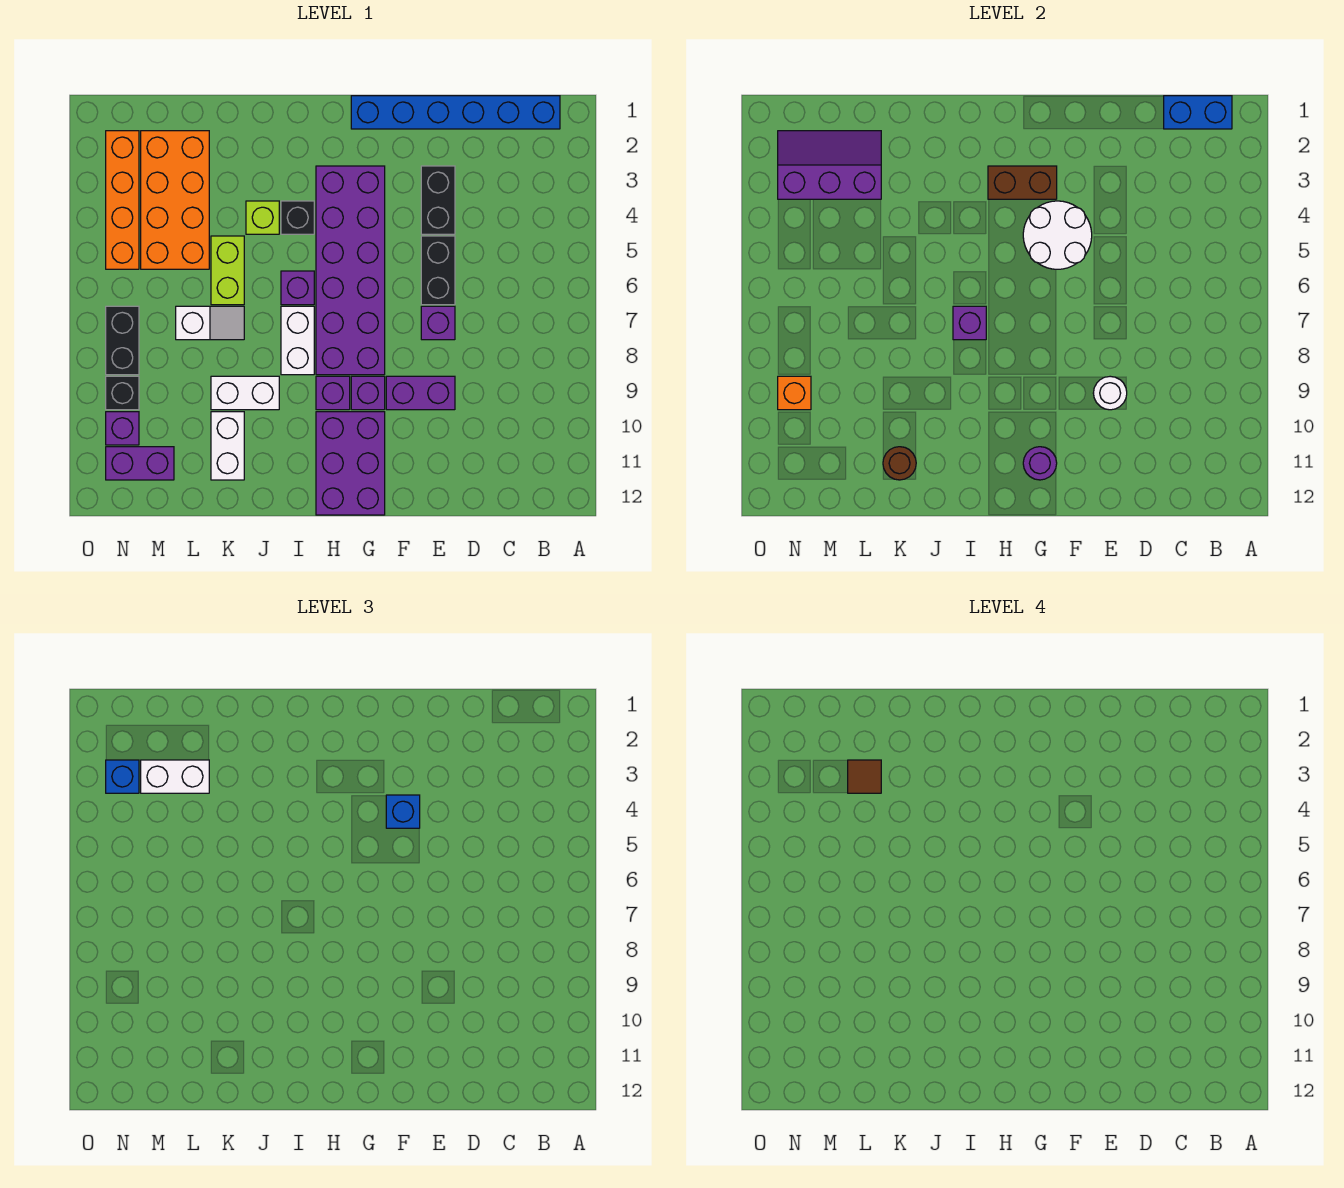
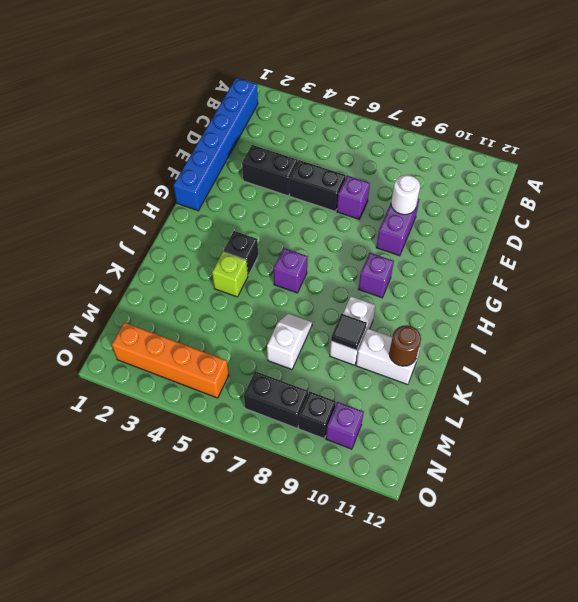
black tile K9 level 2 -> none
none -> purple brick G3:H8 level 1
none -> purple brick G9 level 1
none -> purple brick G10:H12 level 1
none -> white brick I7:I8 level 1

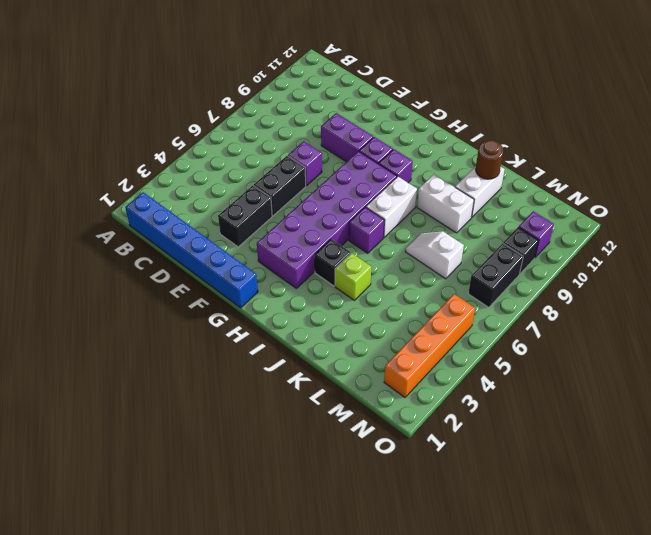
none -> purple brick G10:H12 level 1
none -> lime brick K5:K6 level 1
none -> orange brick L2:M5 level 1
none -> purple brick M11:N11 level 1

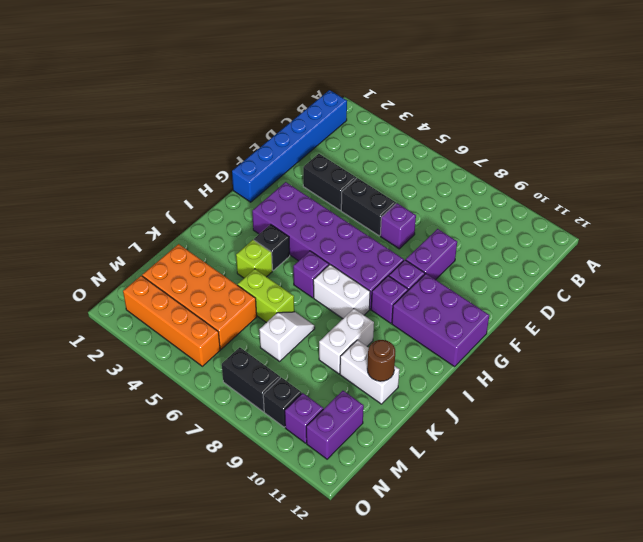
none -> blue brick B1:C1 level 2
none -> white round brick E9 level 2
none -> white round brick F4:G5 level 2
none -> brown brick G3:H3 level 2

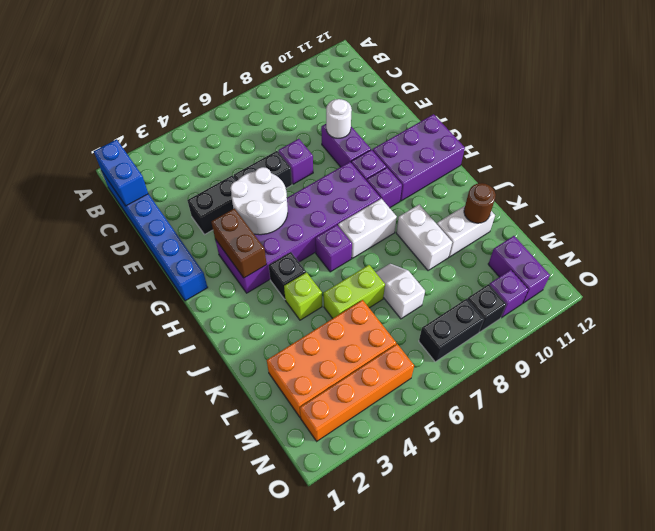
none -> purple round brick G11 level 2
none -> purple brick I7 level 2
none -> purple slope L2:N3 level 2 top 3
none -> orange brick N9 level 2

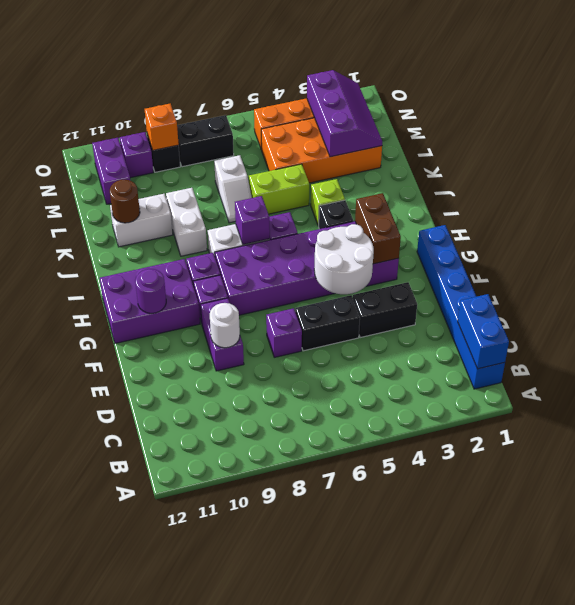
none -> blue brick F4 level 3
none -> white brick L3:M3 level 3
none -> blue brick N3 level 3
none -> brown tile L3 level 4

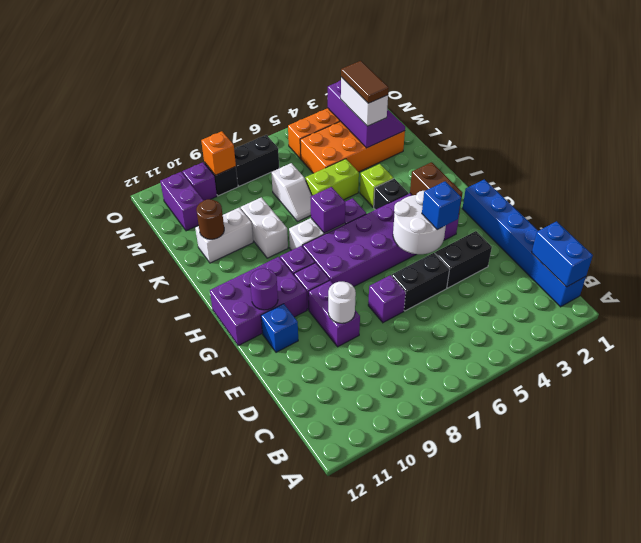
blue brick F11 level 1 -> blue brick N3 level 3
brown tile L3:M3 level 4 -> brown tile L3 level 4

